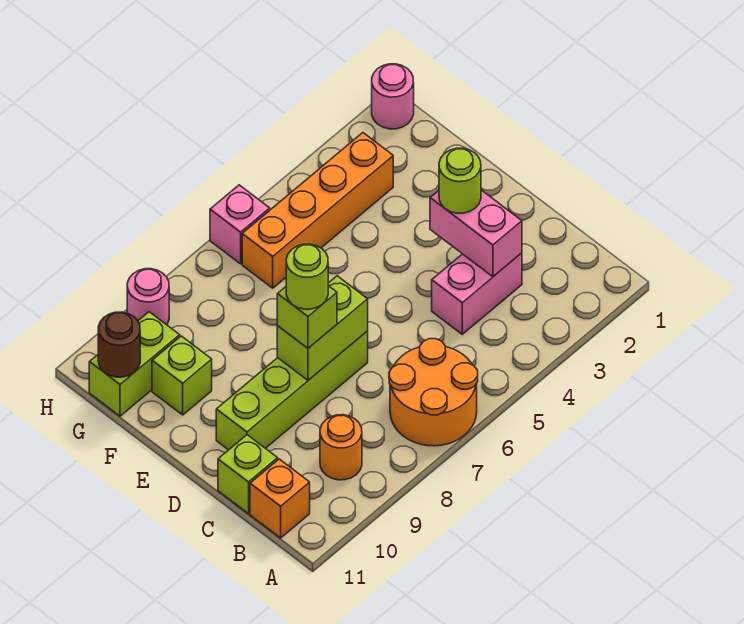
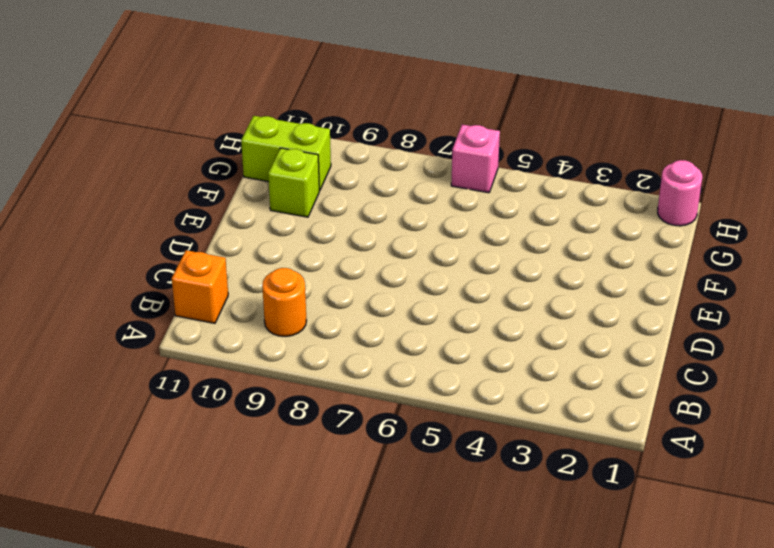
none -> orange round brick A6:B7 level 1
none -> pink brick C3:C4 level 1
none -> lime brick C11 level 1

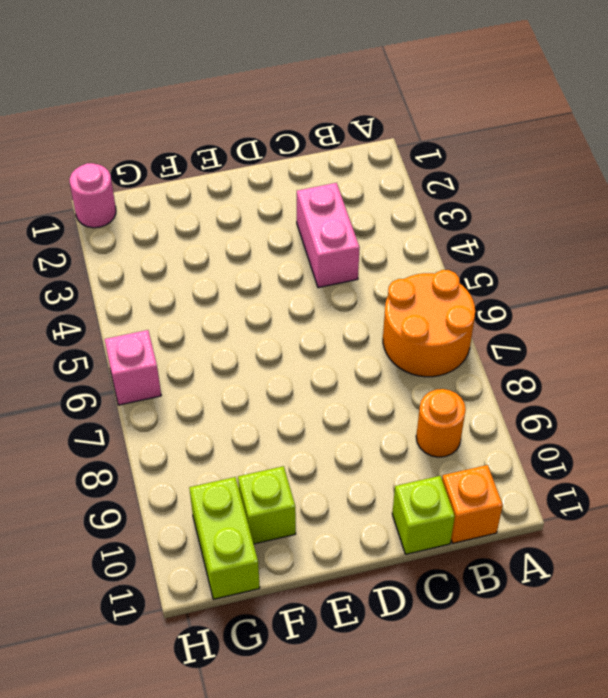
none -> lime brick D7:D10 level 1
none -> orange brick G3:G6 level 1
none -> pink round brick H9 level 1

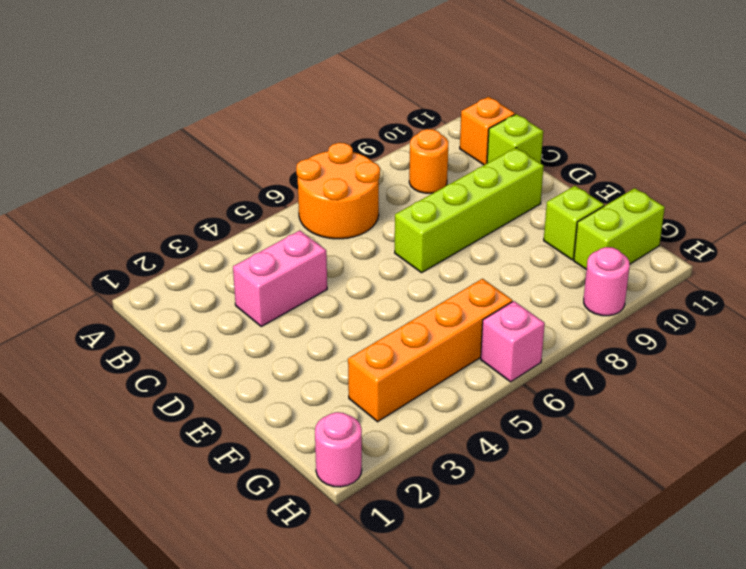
none -> pink brick C3:D3 level 2
none -> lime brick D7:D8 level 2
none -> brown round brick G11 level 2

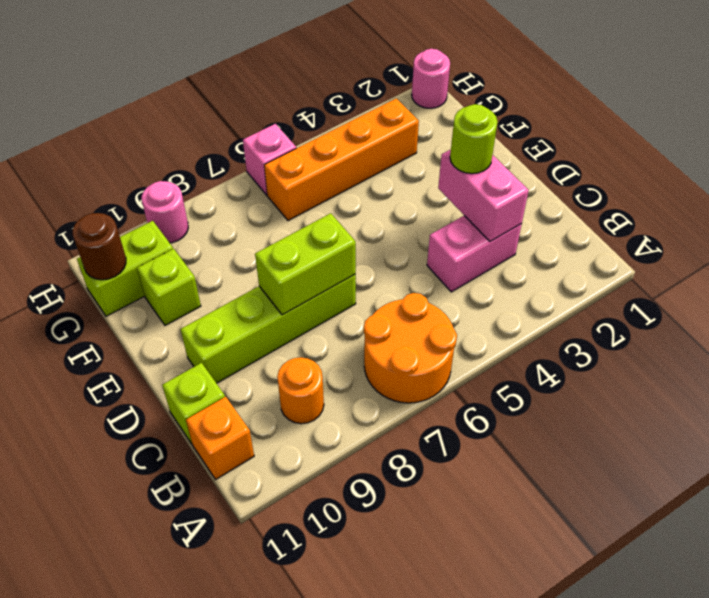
none -> lime brick D8 level 3
none -> lime round brick D8 level 4

